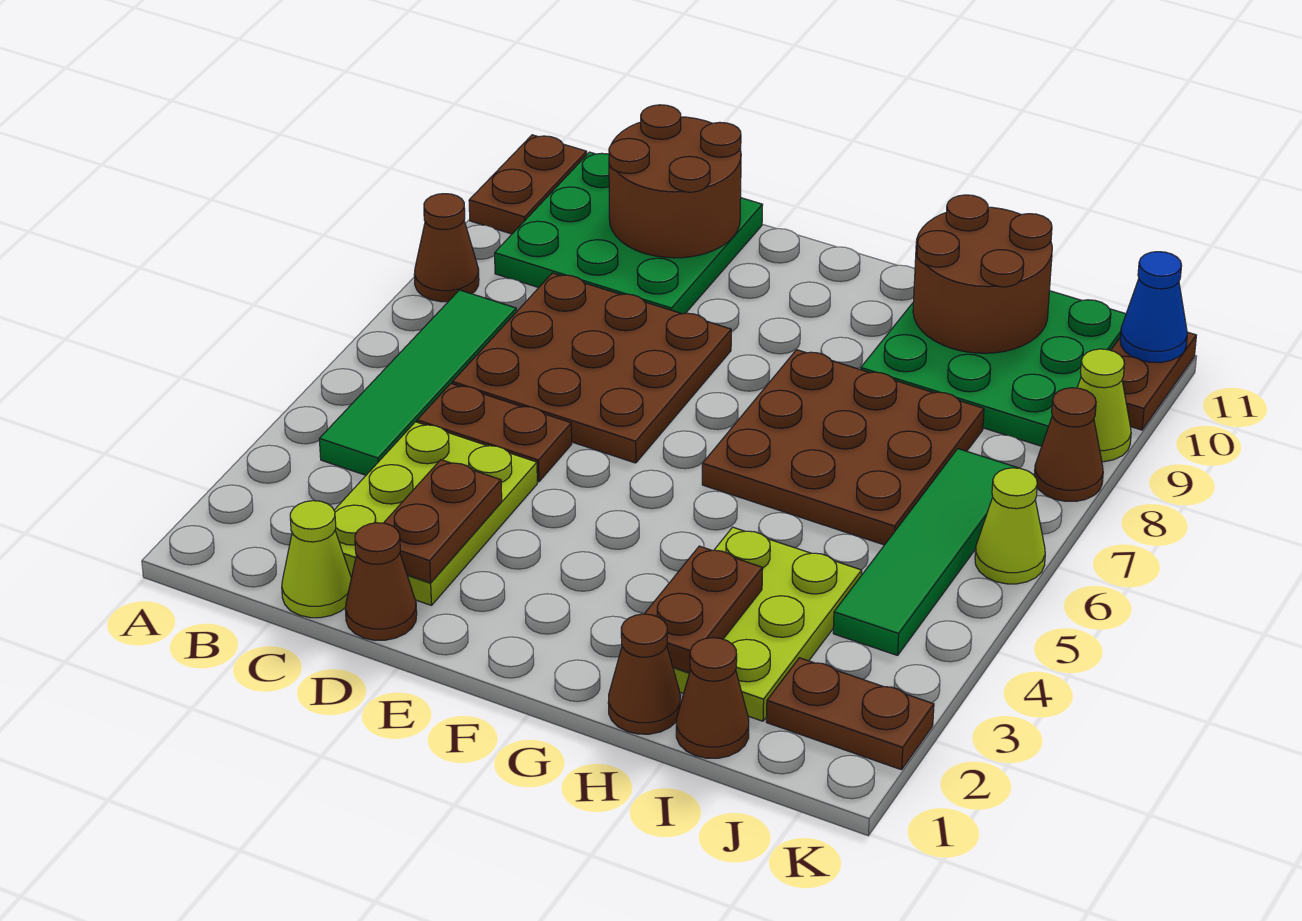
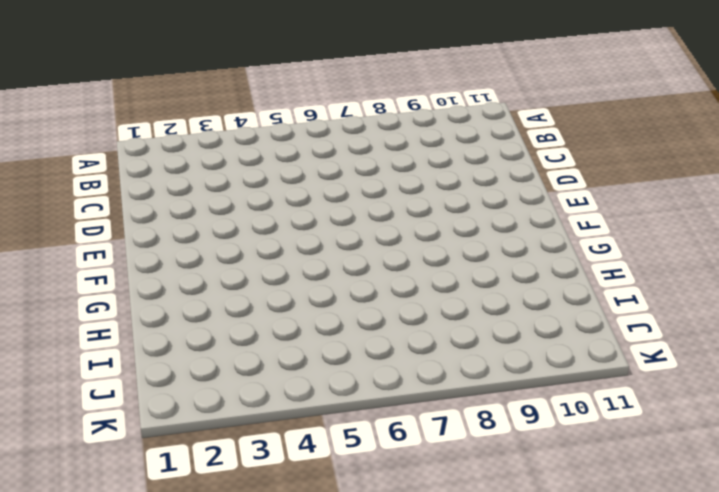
none -> brown cone A8 level 1
none -> brown plate A10:A11 level 1
none -> green tile B4:B7 level 1

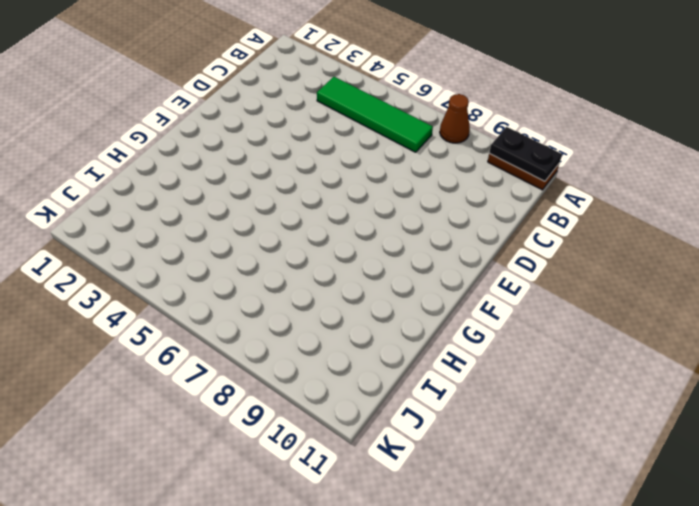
black plate A10:A11 level 2 -> none
none -> green plate B9:D11 level 1
none -> lime cone C1 level 1
none -> lime plate C2:D4 level 1

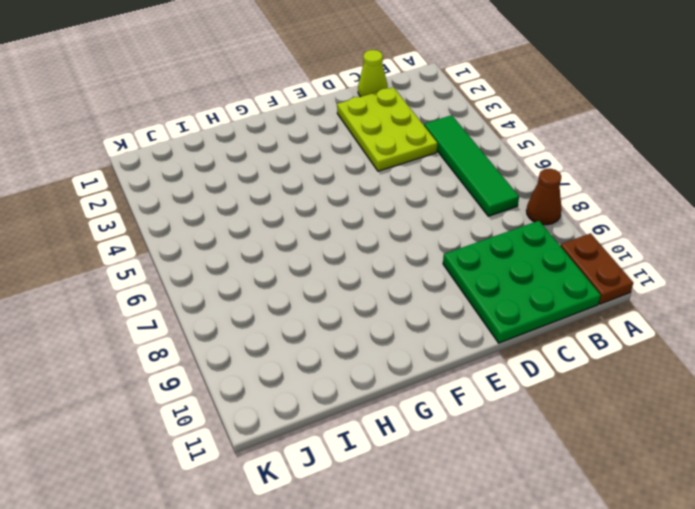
none -> brown plate C5:D5 level 1
none -> brown plate C6:E8 level 1
none -> brown cone D1 level 1

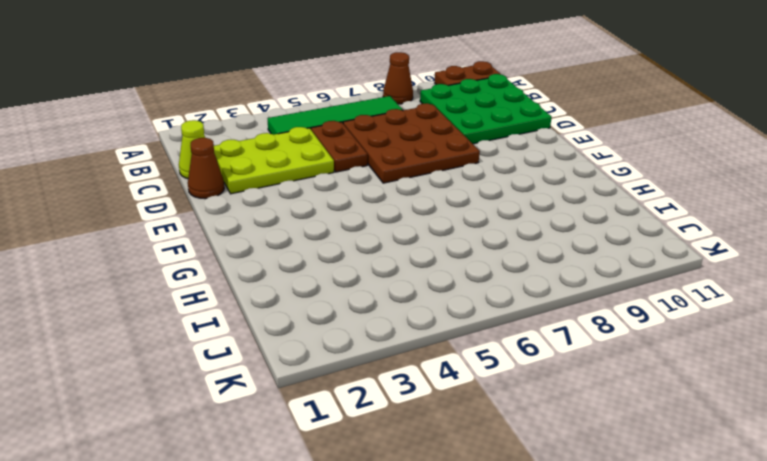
none -> brown plate G6:I8 level 1
none -> brown cone H1 level 1
none -> lime plate H2:I4 level 1

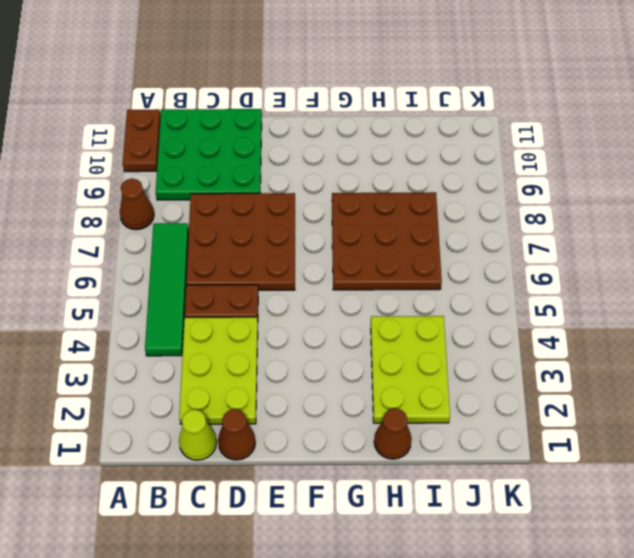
none -> green plate H9:J11 level 1
none -> brown cone I1 level 1
none -> brown plate J2:K2 level 1

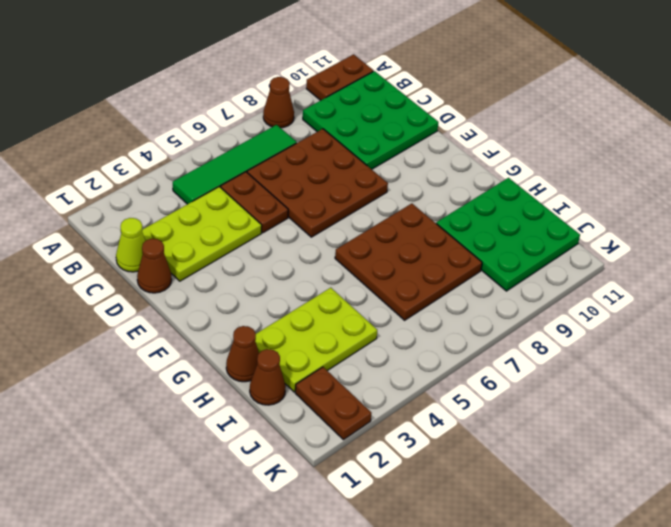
none -> green tile J4:J7 level 1
none -> lime cone K6 level 1
none -> brown cone K8 level 1

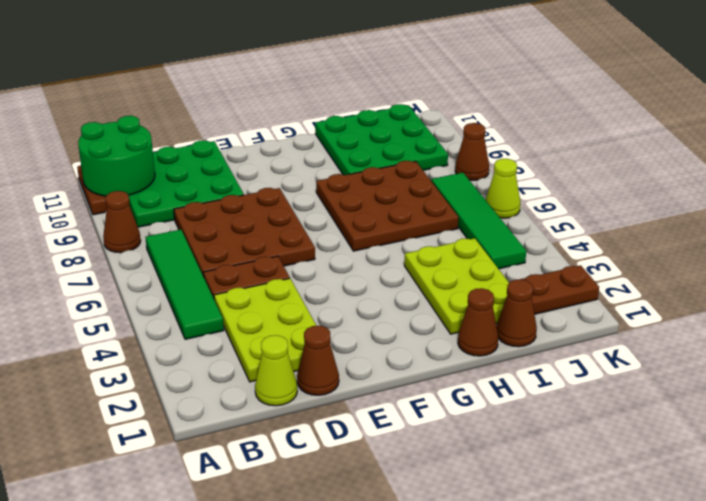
green round brick A10:B11 level 2 -> none
none -> lime cone K9 level 1
none -> brown plate K10:K11 level 1
none -> brown round brick C10:D11 level 2

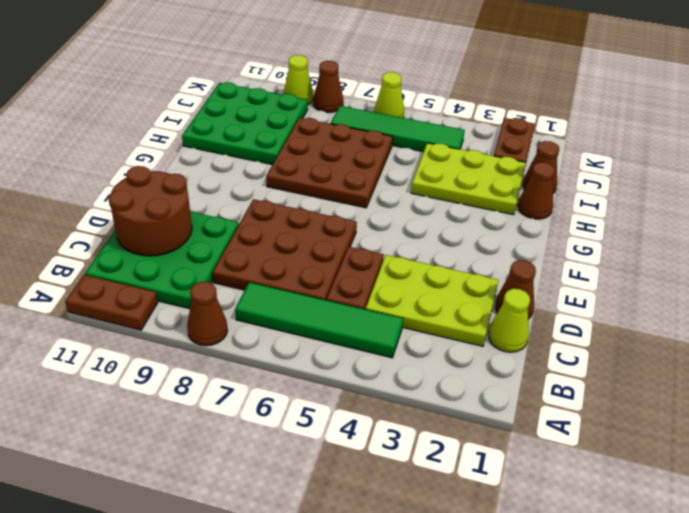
none -> brown plate K10:K11 level 1
none -> brown plate D2:D3 level 2
none -> brown plate H2:H3 level 2

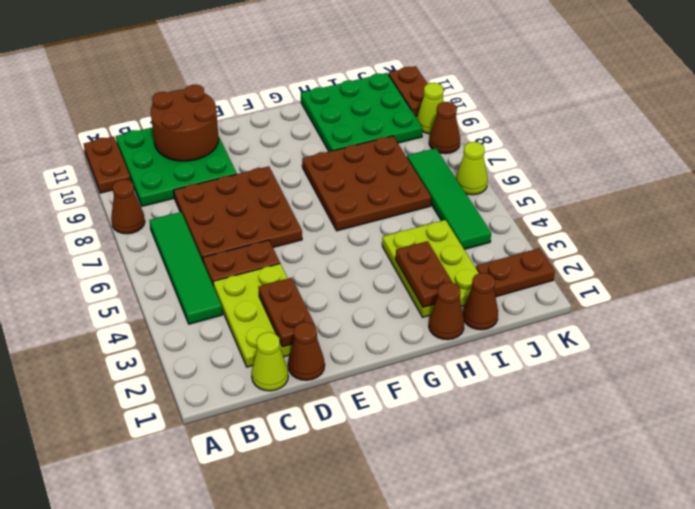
none -> brown round brick H10:I11 level 2
none -> blue cone K11 level 2

